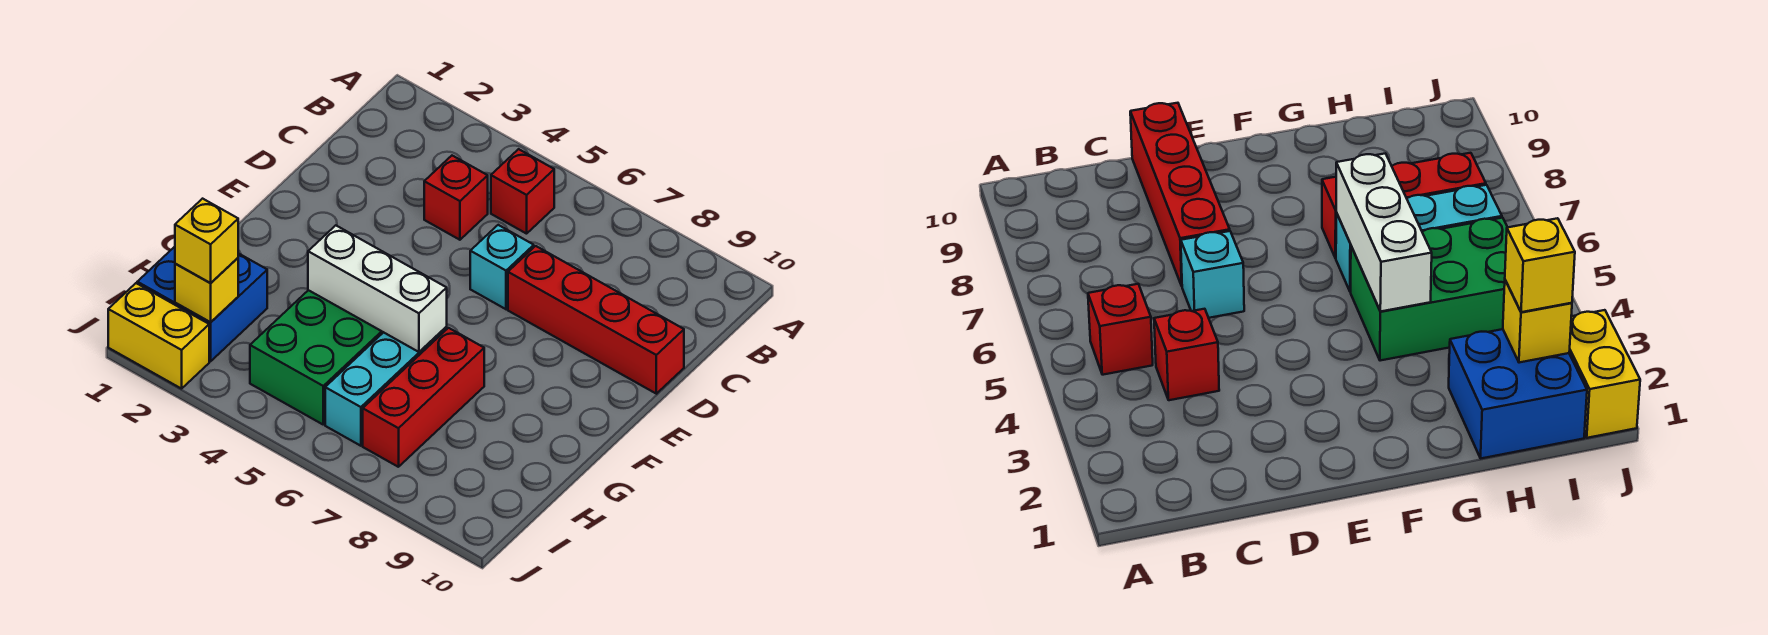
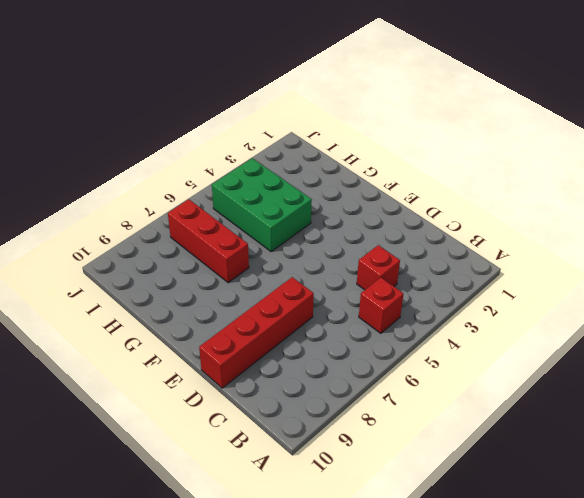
none -> cyan brick D6 level 1
none -> cyan brick G6:I6 level 1
none -> blue brick H1:I2 level 1

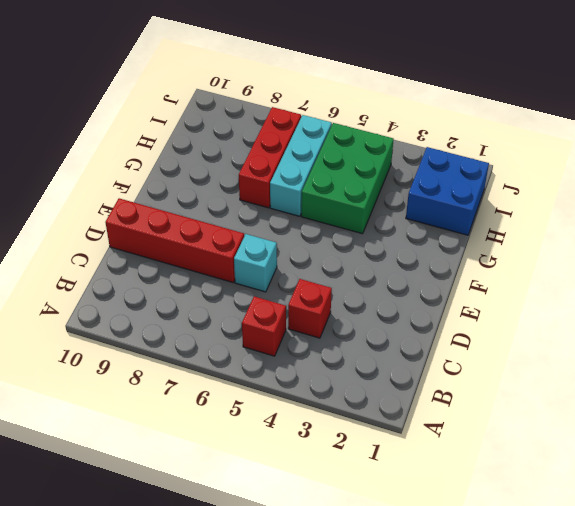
none -> yellow brick J1:J2 level 1
none -> white brick G4:G6 level 2
none -> yellow brick I2 level 2

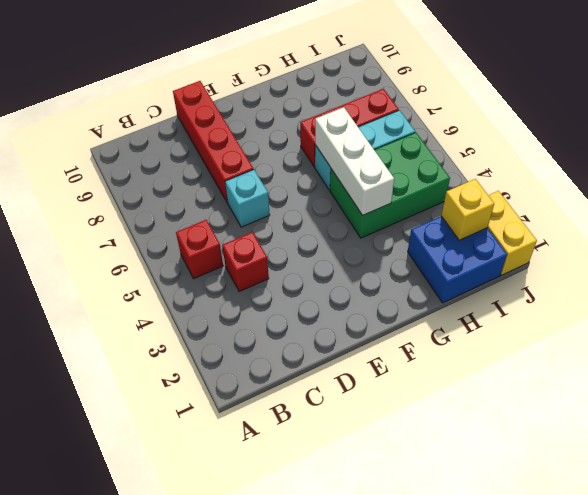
none -> yellow brick I2 level 3

